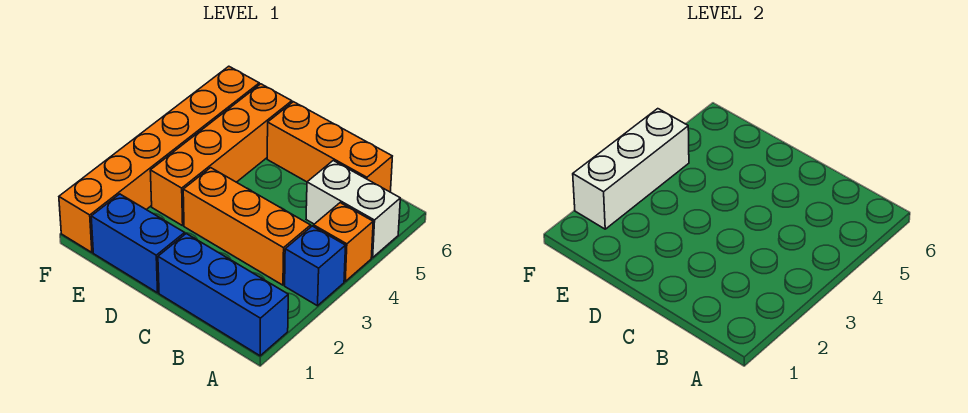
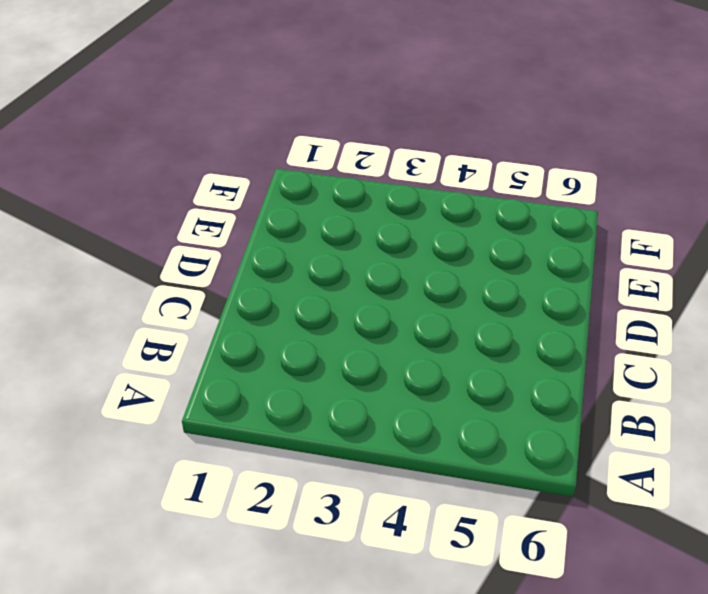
none -> blue brick A1:C1 level 1
none -> blue brick A3 level 1

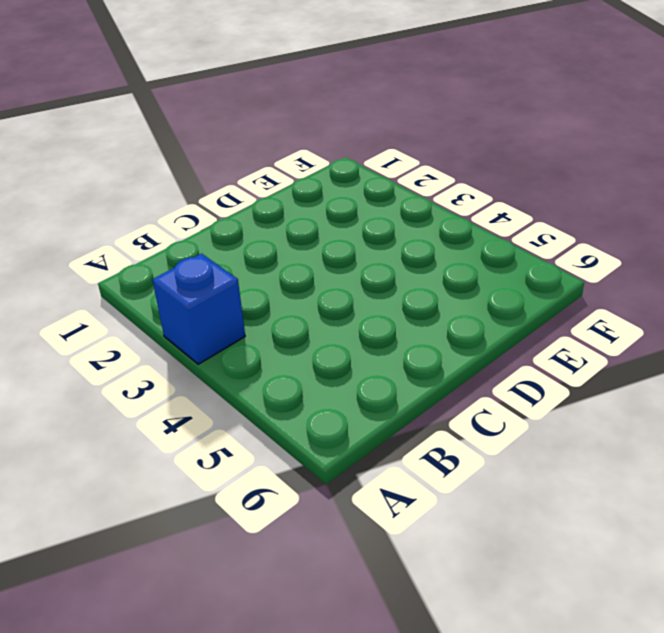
none -> blue brick A1:C1 level 1
none -> orange brick A4 level 1

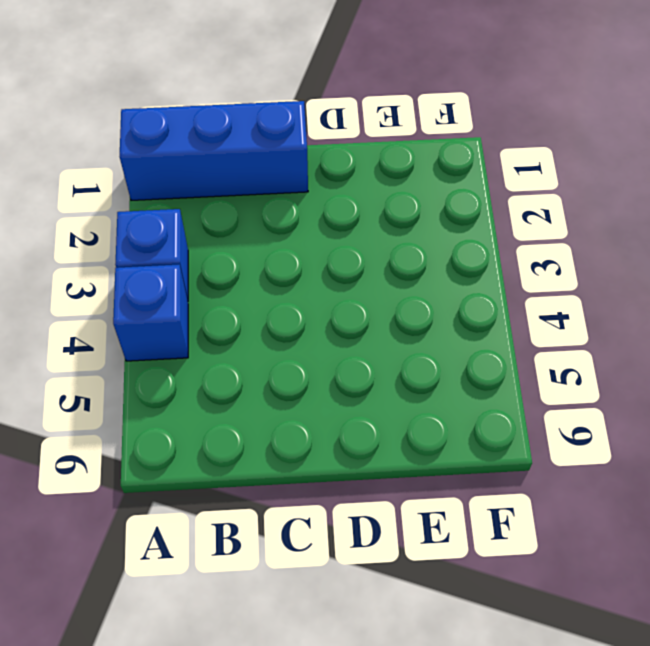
blue brick A4 level 1 -> orange brick A4 level 1
none -> white brick A5:B5 level 1
none -> orange brick B3:D3 level 1

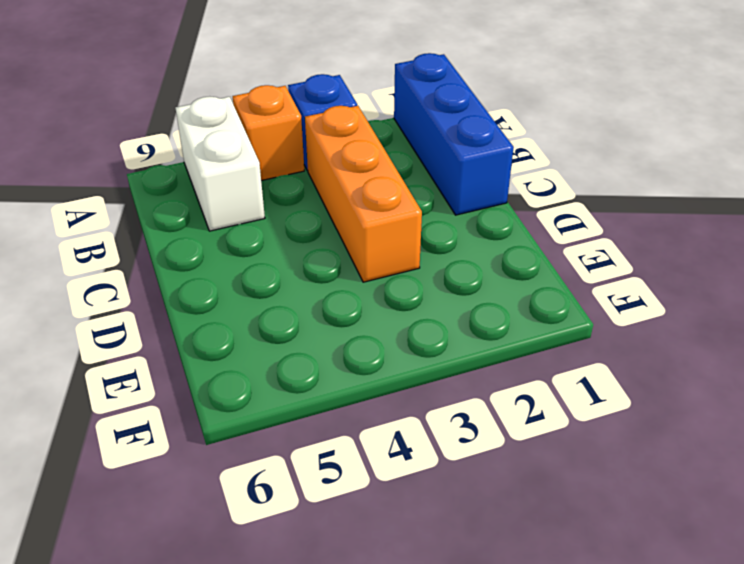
none -> orange brick B6:D6 level 1
none -> blue brick D1:E1 level 1

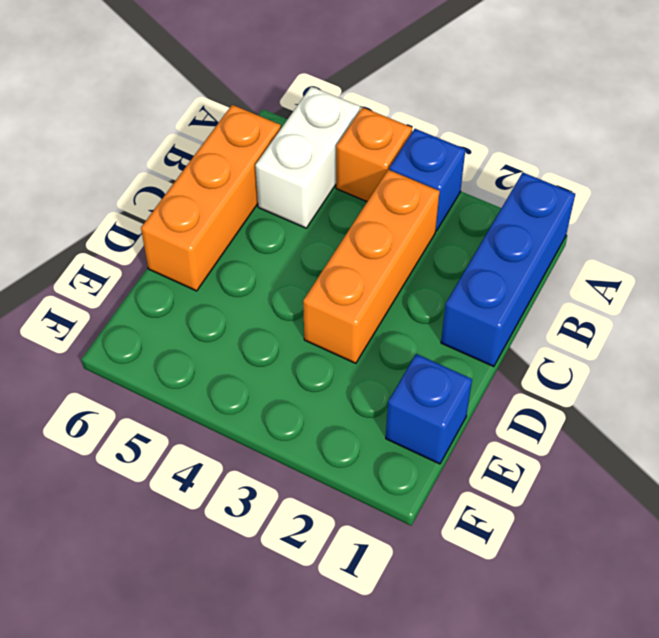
blue brick E1 level 1 -> blue brick D1:E1 level 1
none -> orange brick E3:E6 level 1
none -> orange brick F1:F6 level 1

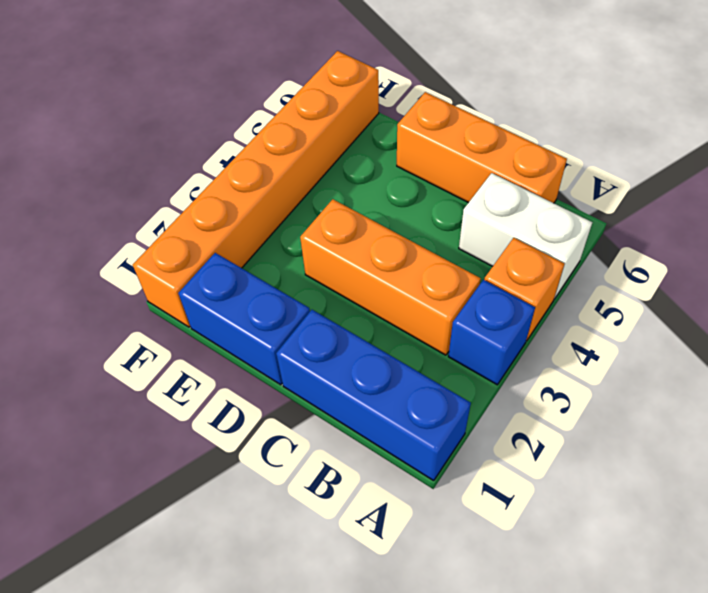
none -> orange brick E3:E6 level 1
none -> white brick F2:F4 level 2

